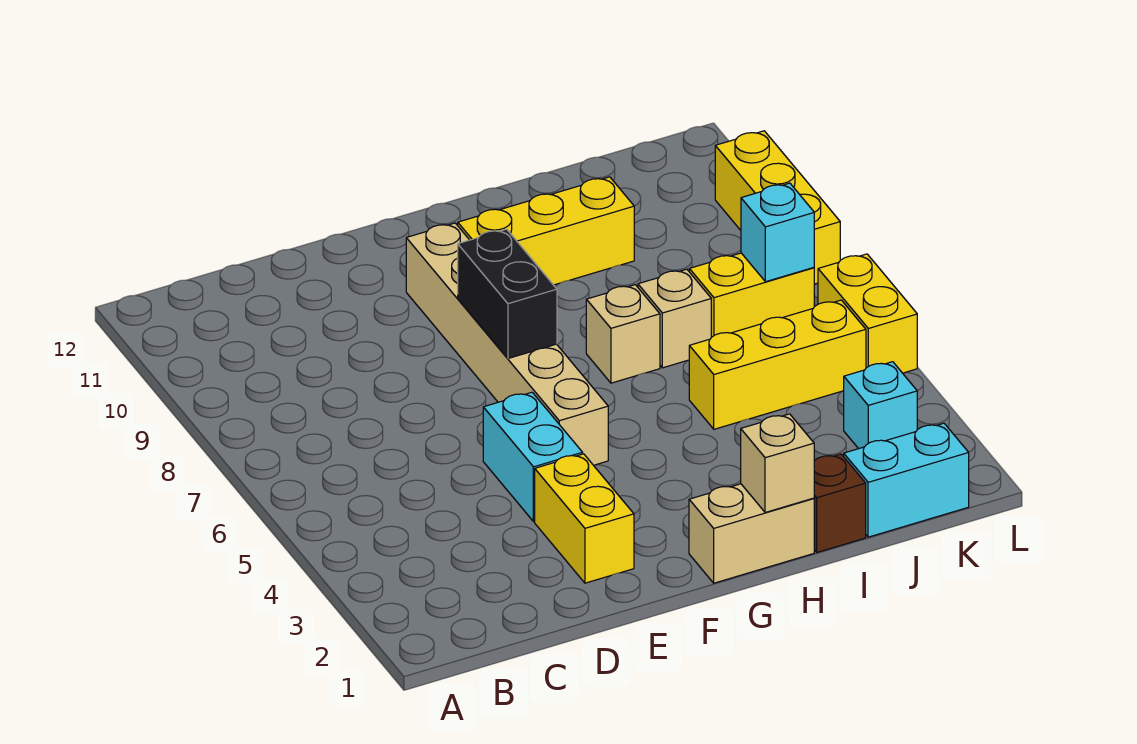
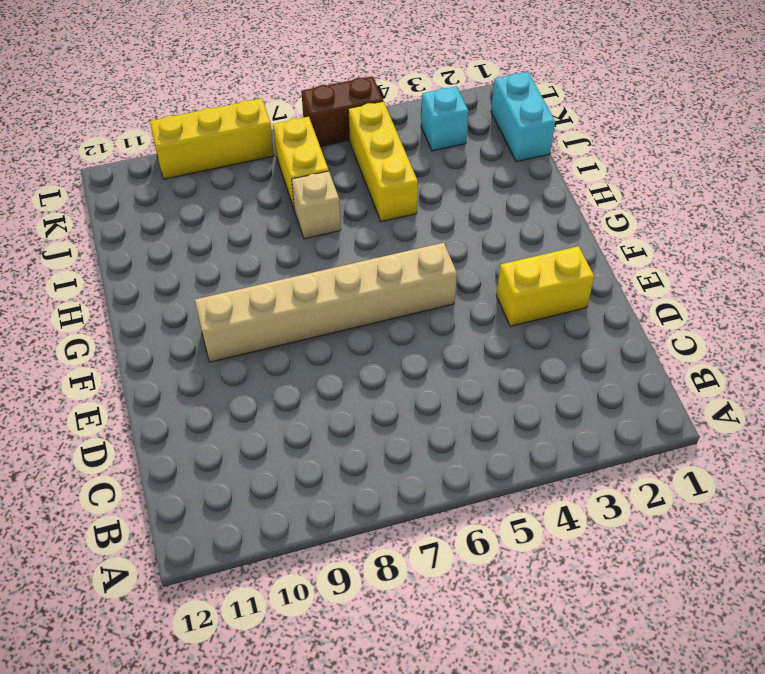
brown brick L5:L6 level 1 -> yellow brick L5:L6 level 1
none -> cyan brick E4:E5 level 1
none -> tan brick G1:H1 level 1
none -> yellow brick G10:I10 level 1

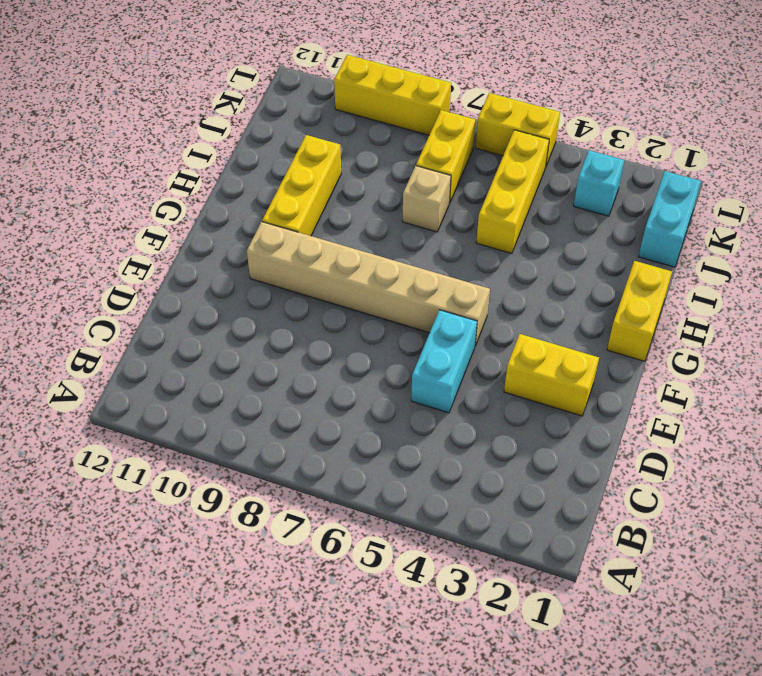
cyan brick D5:E5 level 1 -> cyan brick E4:E5 level 1
yellow brick G1:H1 level 1 -> tan brick G1:H1 level 1
none -> tan brick H7 level 1
none -> brown brick I1 level 1
none -> black brick F7:F8 level 2

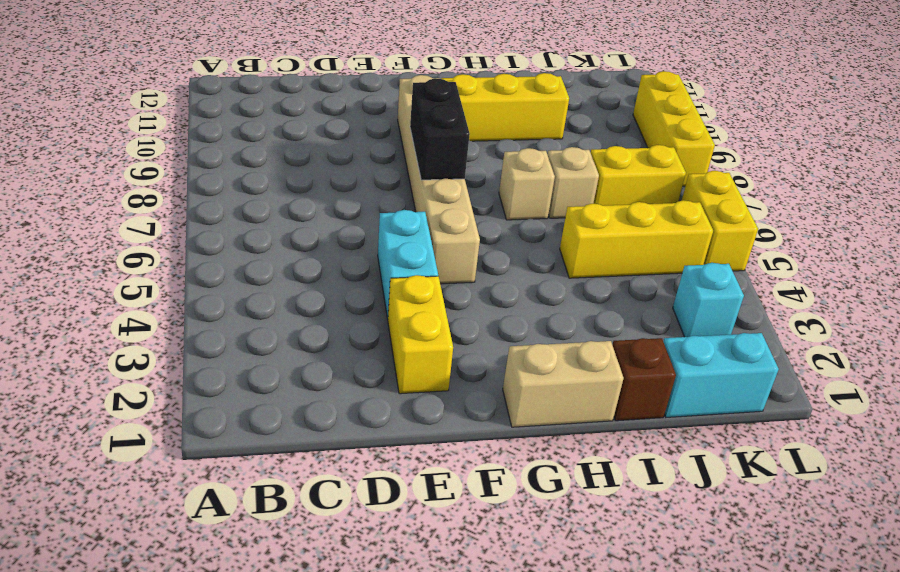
none -> tan brick H1 level 2
none -> cyan brick K7 level 2

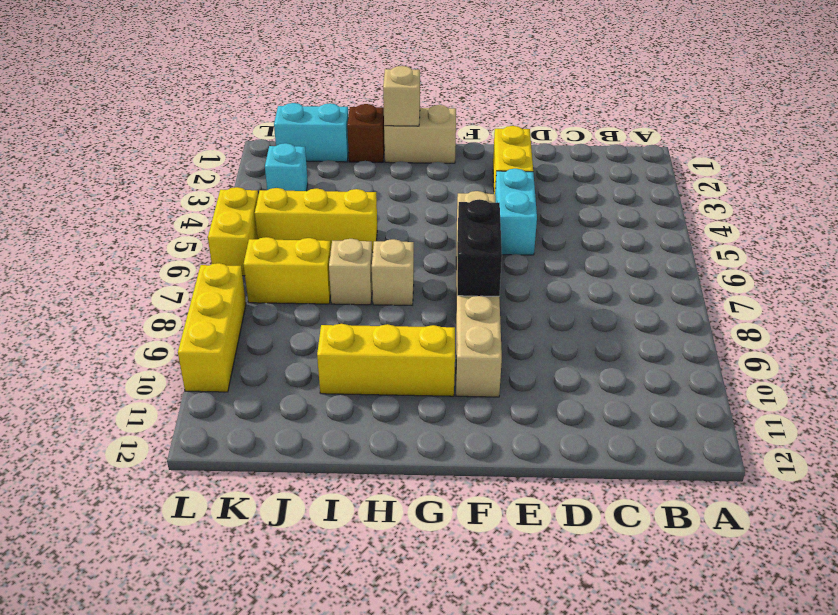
none -> cyan brick K7 level 2

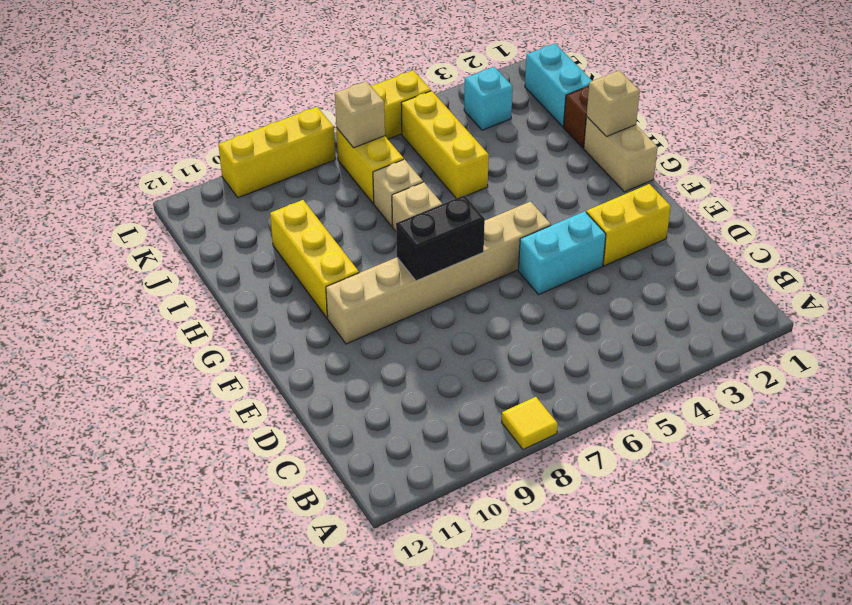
yellow tile A8 level 1 -> none
tan brick K7 level 2 -> cyan brick K7 level 2

